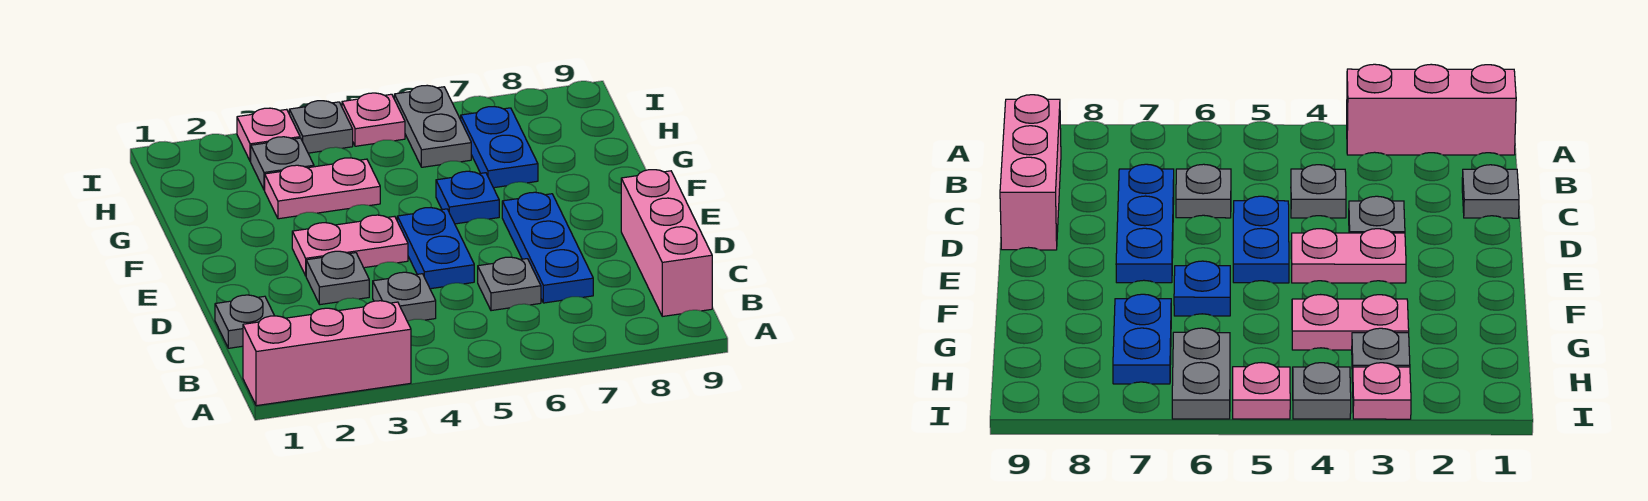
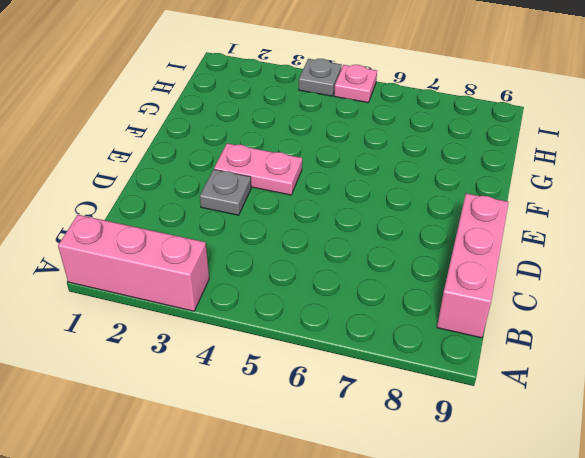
none -> grey plate C1 level 1
none -> grey plate C4 level 1
none -> grey plate C6 level 1

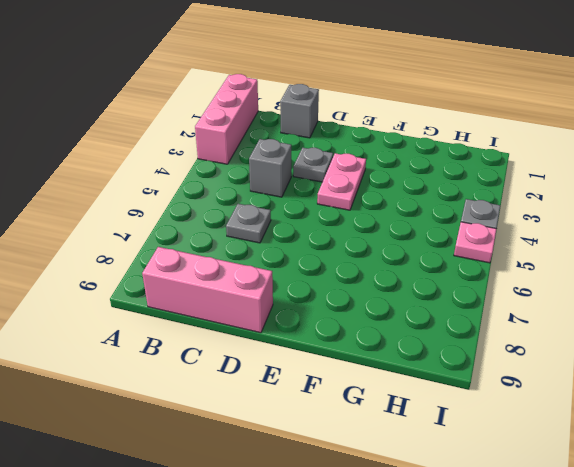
grey brick C1 level 1 -> grey plate C1 level 1
grey brick C4 level 1 -> grey plate C4 level 1
none -> blue plate C7:E7 level 1
none -> blue plate D5:E5 level 1
none -> blue plate F6 level 1

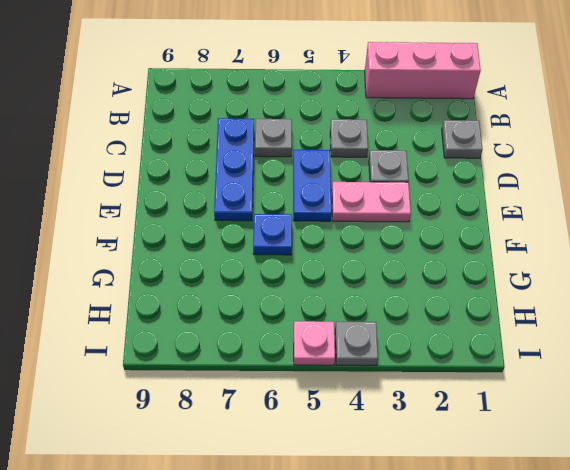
none -> pink brick B9:D9 level 1
none -> pink plate G3:G4 level 1
none -> blue plate G7:H7 level 1

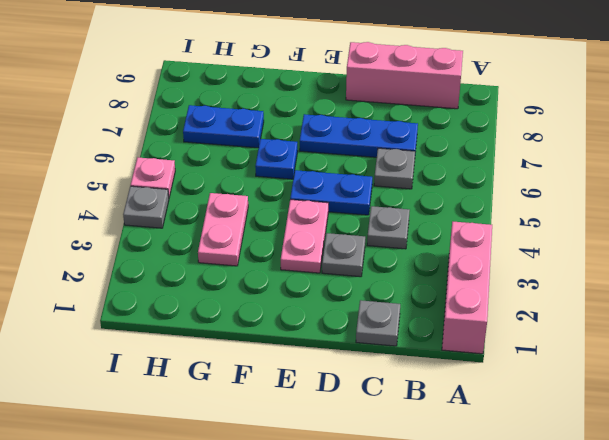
none -> grey plate H3 level 1
none -> grey plate H6:I6 level 1
none -> pink plate I3 level 1

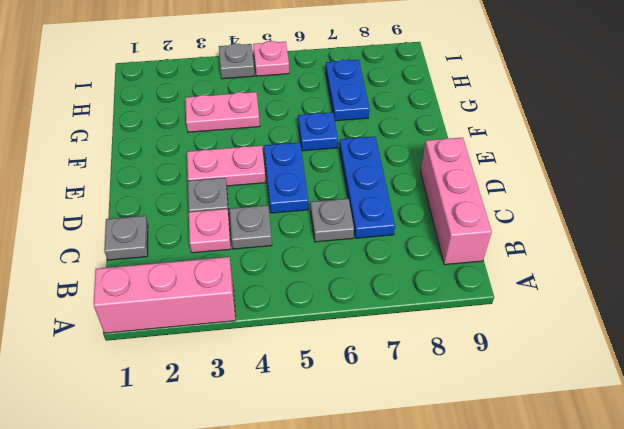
pink plate C3 level 1 -> pink plate I3 level 1
none -> grey plate H3 level 1
none -> grey plate H6:I6 level 1

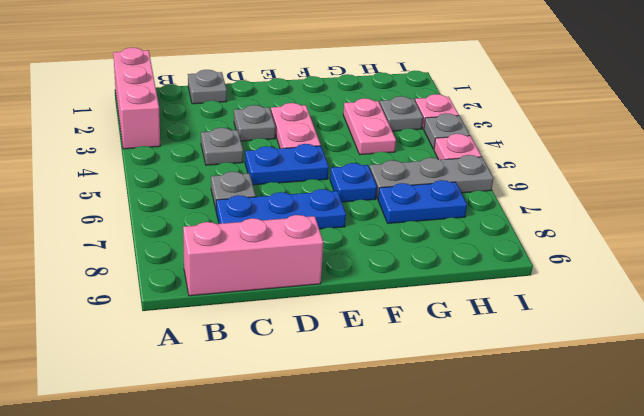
grey plate G6:I6 level 1 -> grey plate H6:I6 level 1

